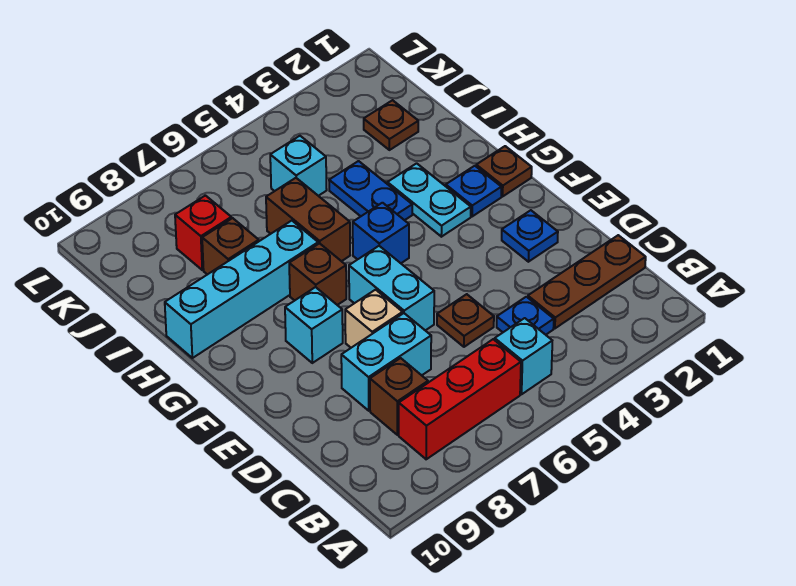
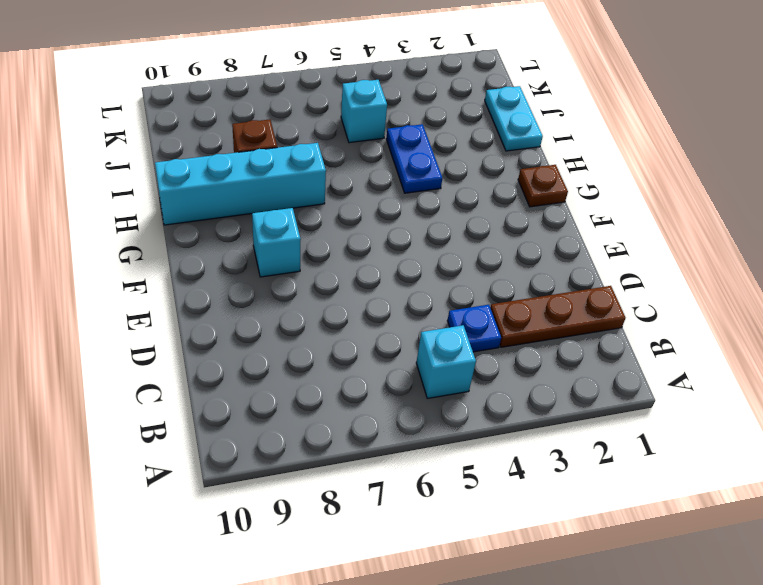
cyan plate I1:J1 level 1 -> cyan plate G3:H3 level 1
none -> red brick B6:B8 level 1
none -> brown brick C8 level 1
none -> brown plate D5 level 1

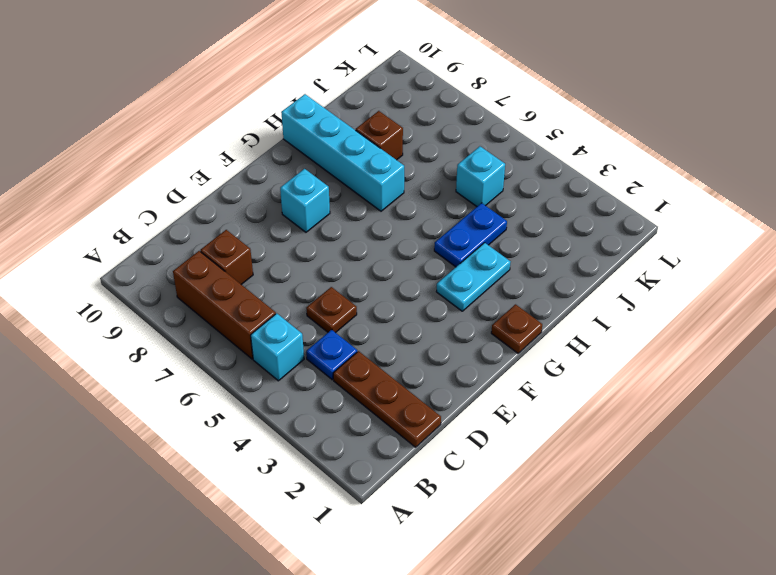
brown brick B6:B8 level 1 -> red brick B6:B8 level 1
none -> cyan brick D7:D8 level 1
none -> blue plate E2 level 1
none -> cyan brick E6:F6 level 1

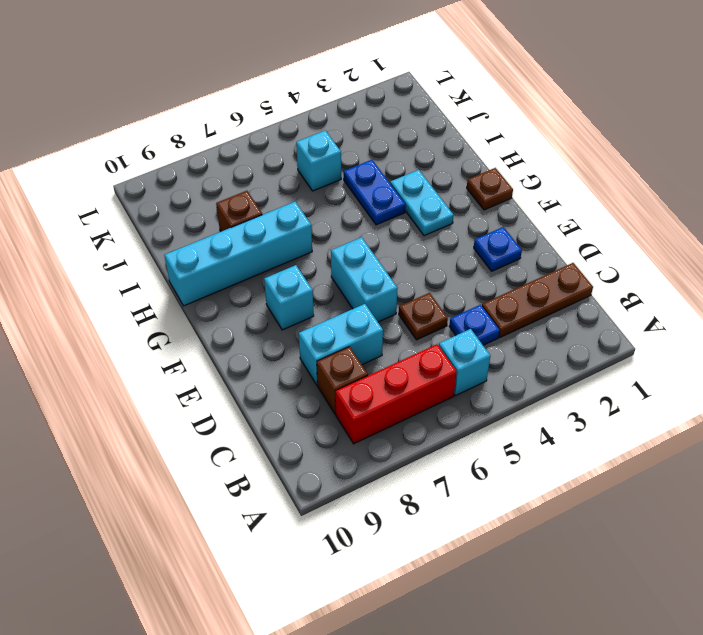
none -> tan brick E7 level 1
none -> blue plate G2 level 1
none -> blue brick G5 level 1

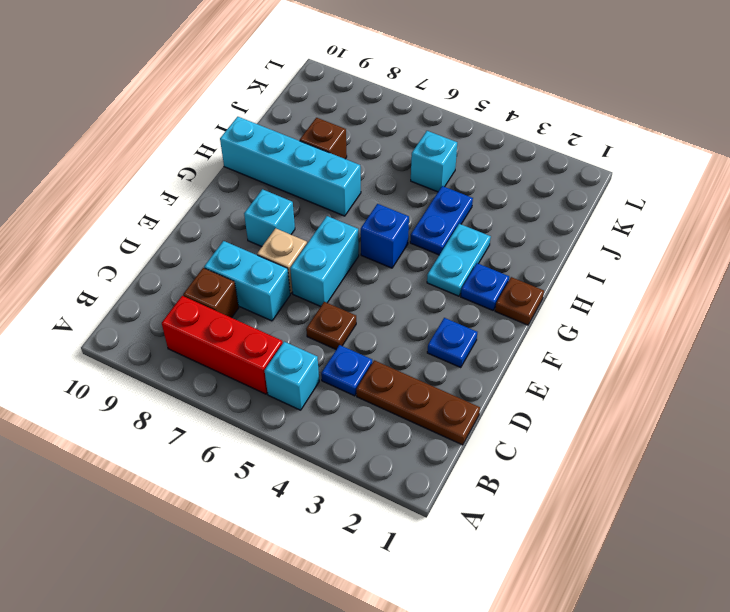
none -> brown brick G7 level 1
none -> brown brick H6:I6 level 1
none -> brown plate J2 level 1

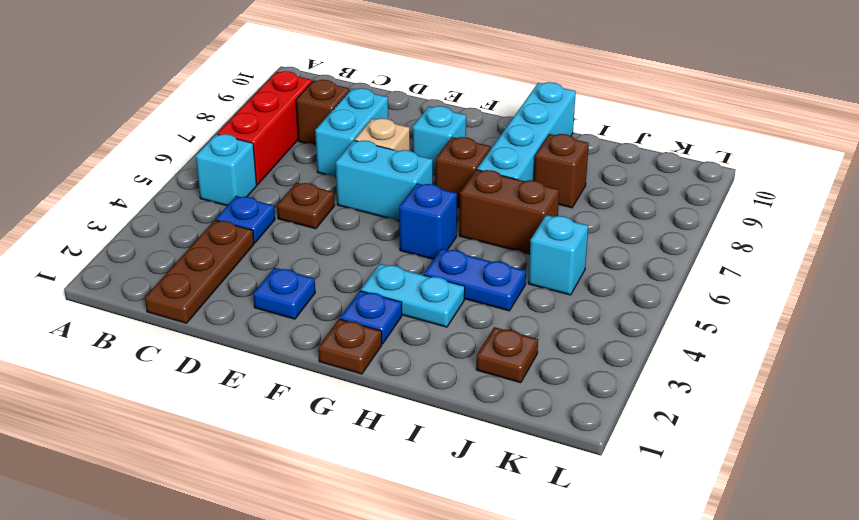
none -> red brick J8 level 1

